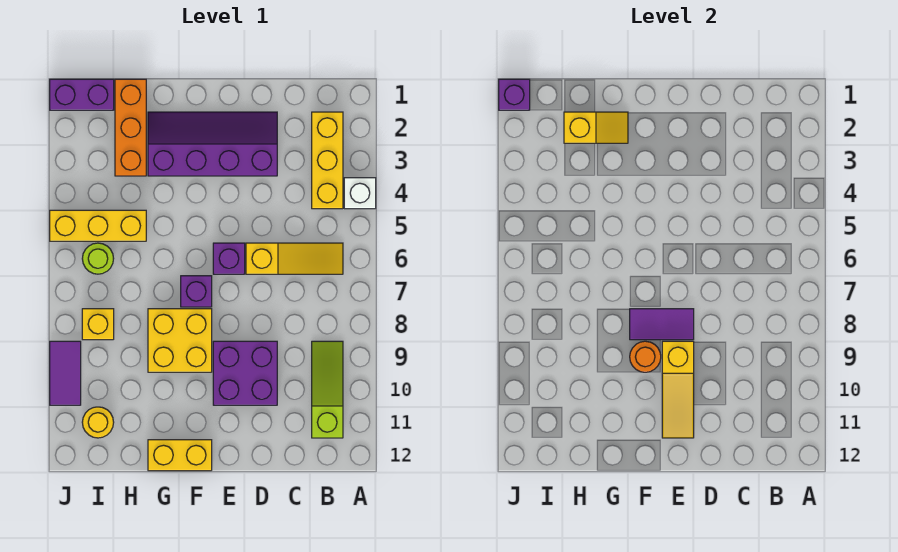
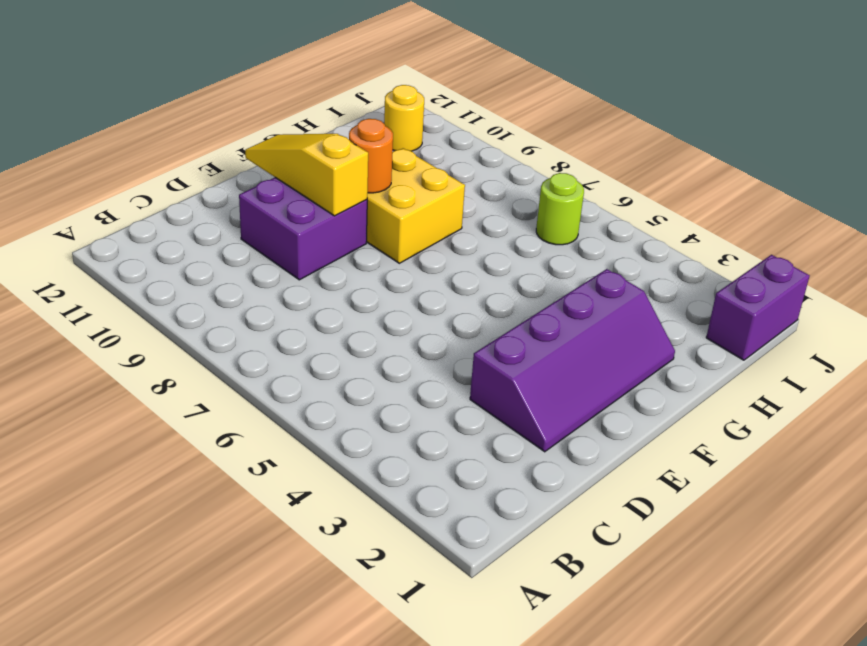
none -> white brick A4 level 1
none -> yellow brick B2:B4 level 1
none -> yellow slope B6:D6 level 1 top D

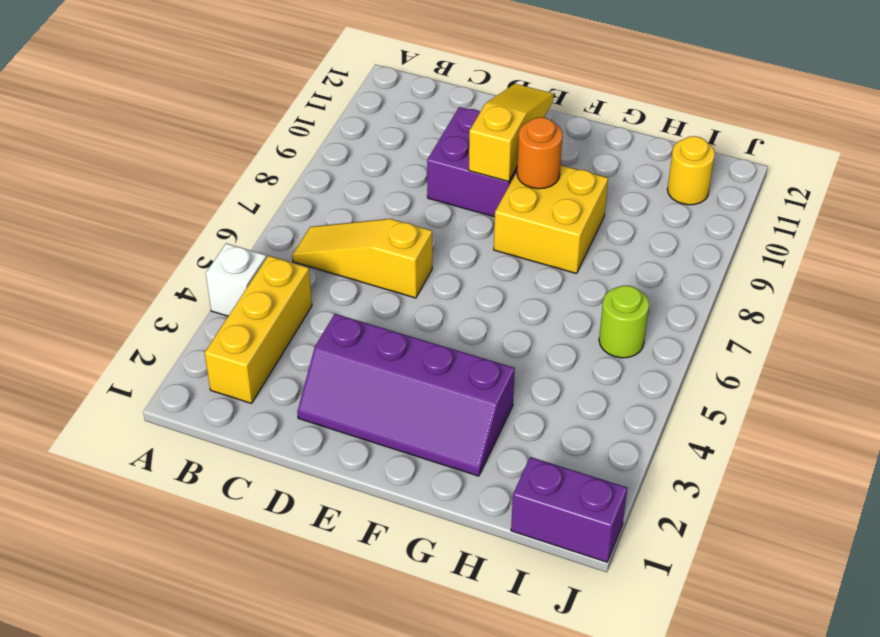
none -> lime slope B9:B11 level 1 top 11
none -> purple brick E6 level 1
none -> purple brick F7 level 1

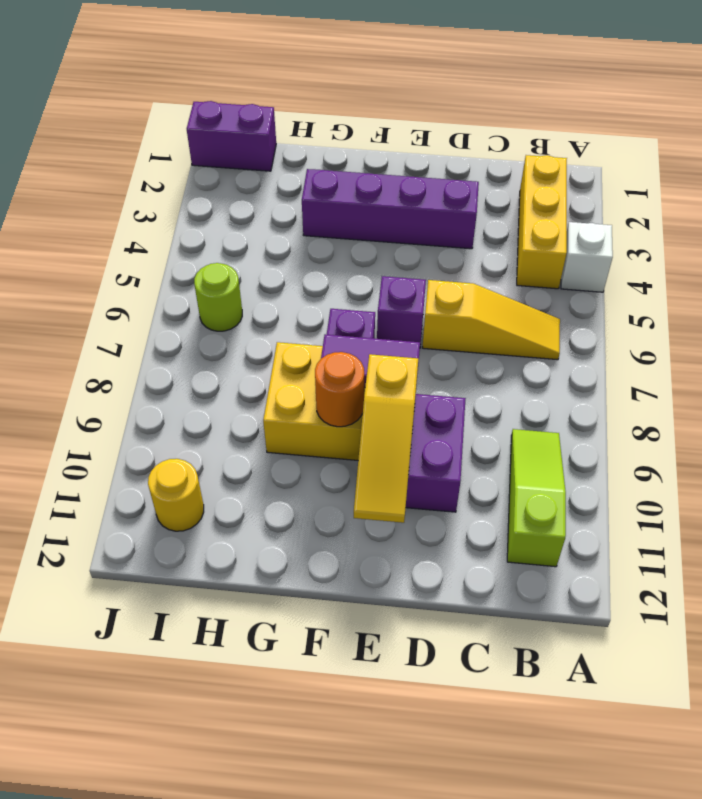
none -> yellow brick F12:G12 level 1
none -> orange brick H1:H3 level 1
none -> yellow brick H5:J5 level 1

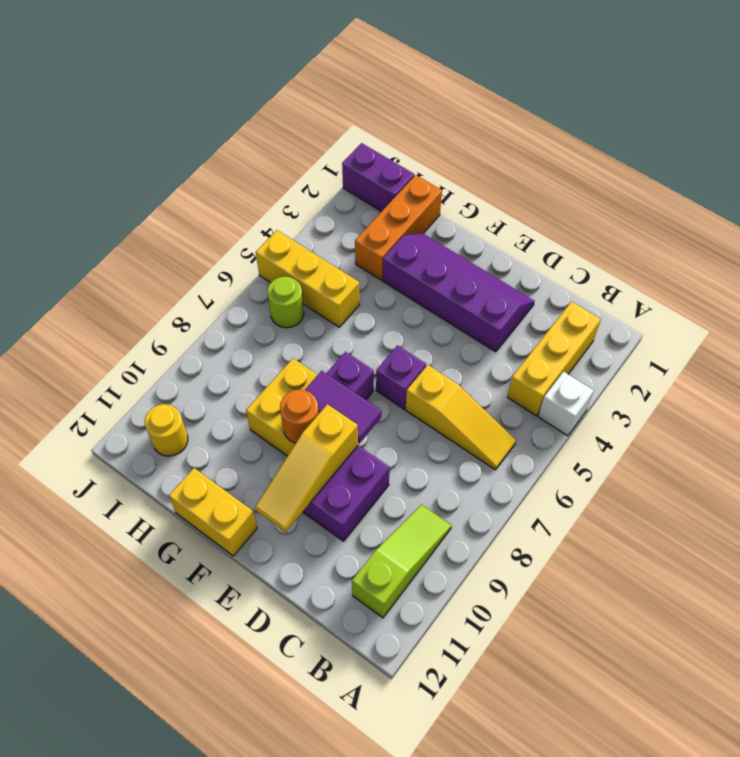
none -> yellow brick I8 level 1
none -> purple tile J9:J10 level 1
none -> yellow slope G2:H2 level 2 top H

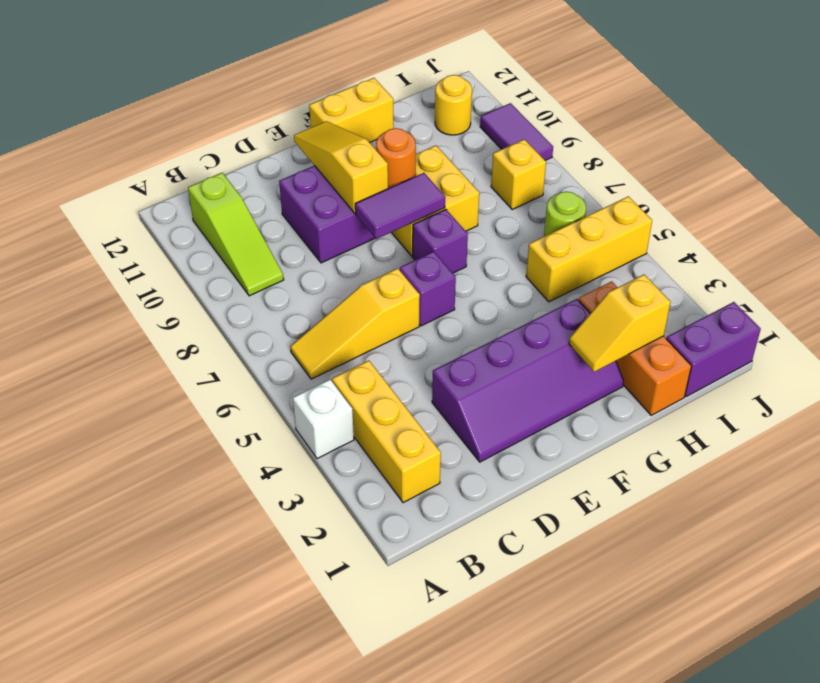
none -> purple brick J1 level 2

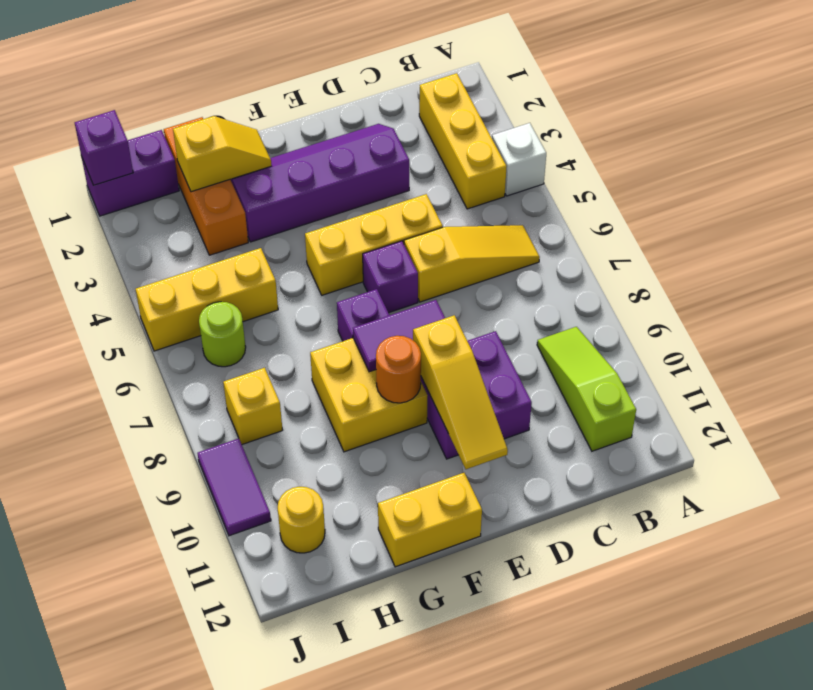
yellow brick D5:F5 level 1 -> none

